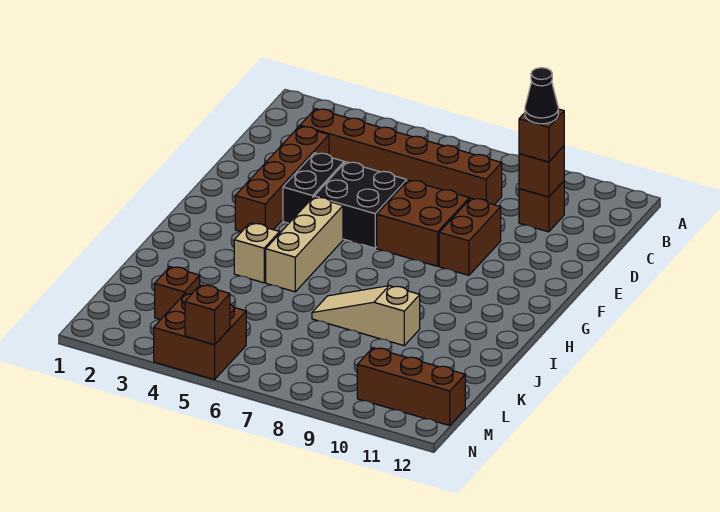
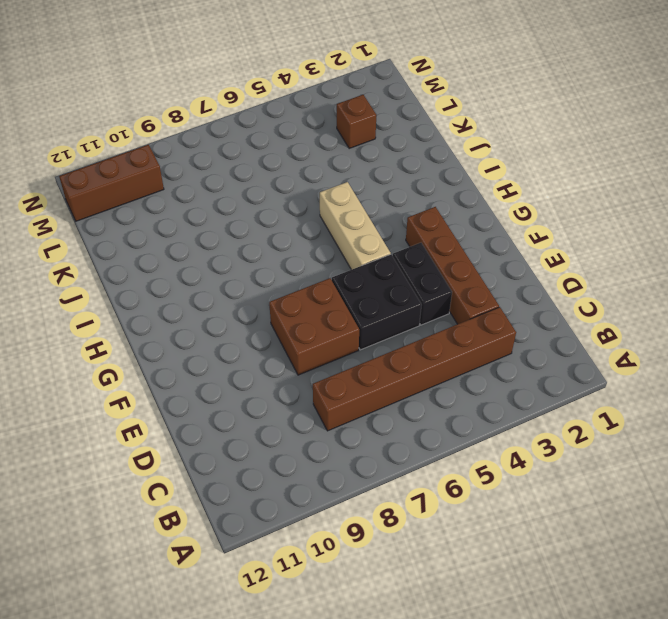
none -> brown brick C10 level 1
none -> brown brick E9:F9 level 1
none -> tan brick I4 level 1

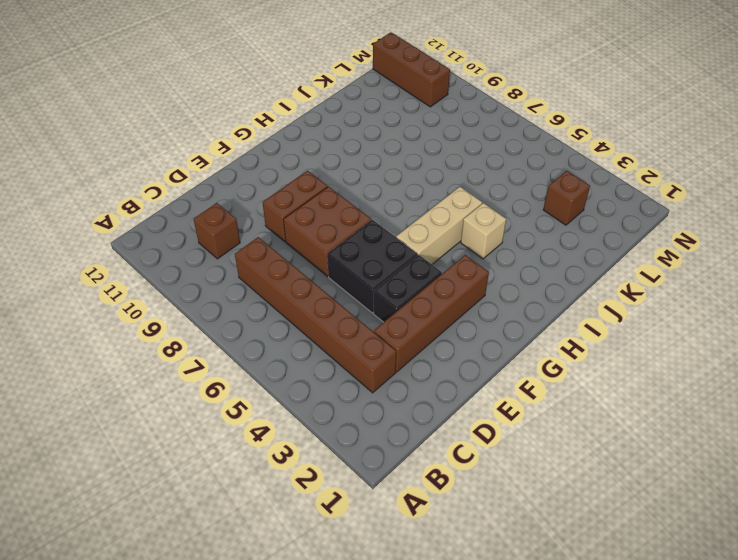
none -> tan slope J7:J9 level 1 top 9
none -> brown brick M4:N5 level 1
none -> brown brick C10 level 2

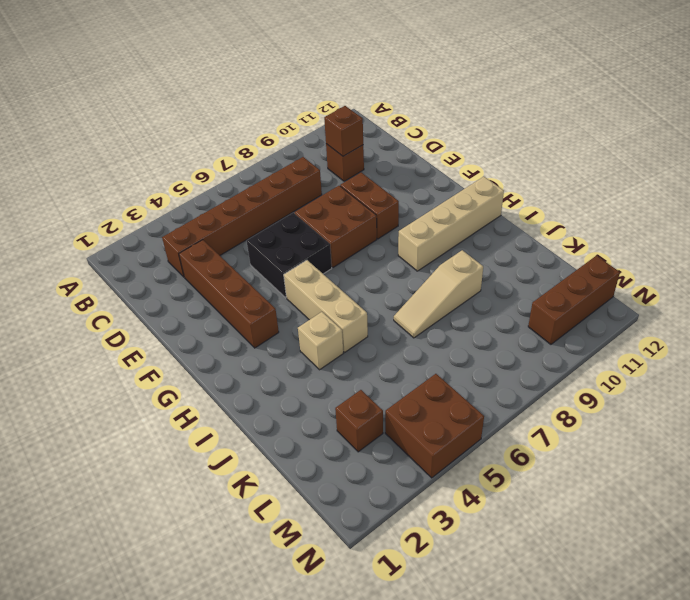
tan brick H9:H12 level 1 -> none
none -> black brick E4:F4 level 1
none -> brown brick N5 level 2
none -> brown brick C10 level 3

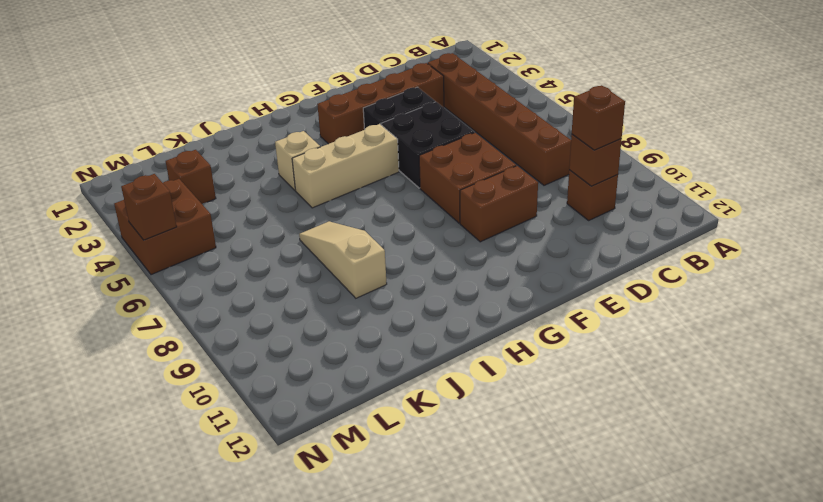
none -> brown brick M10:M12 level 1
none -> black cone C10 level 4

